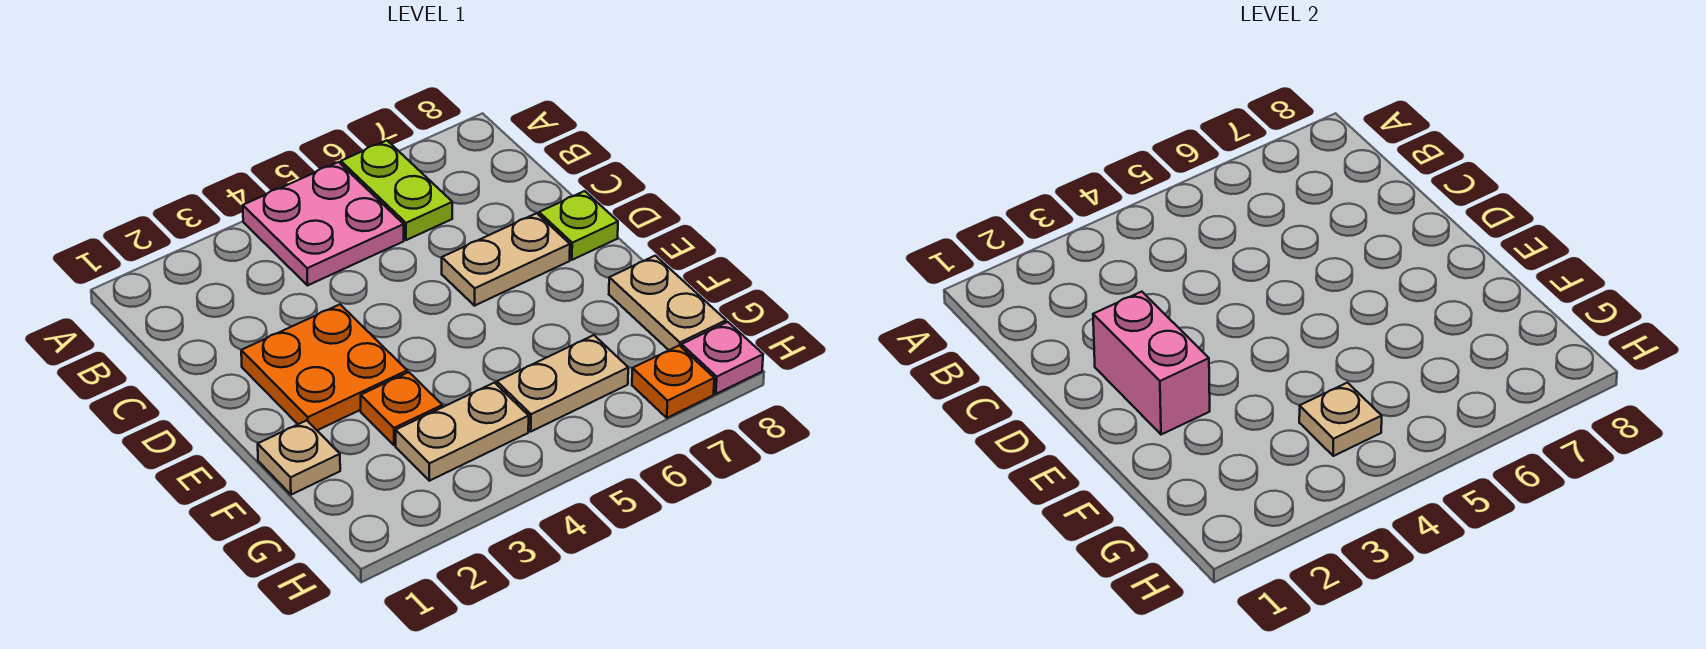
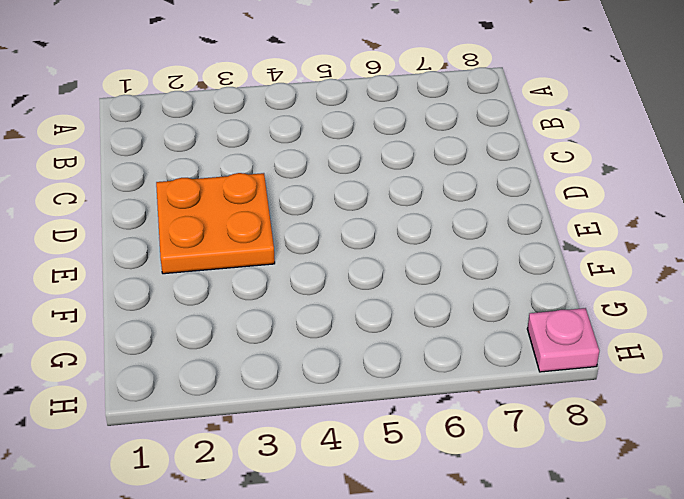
none -> pink plate A4:B5 level 1
none -> lime plate A6:B6 level 1
none -> tan plate D6:D7 level 1

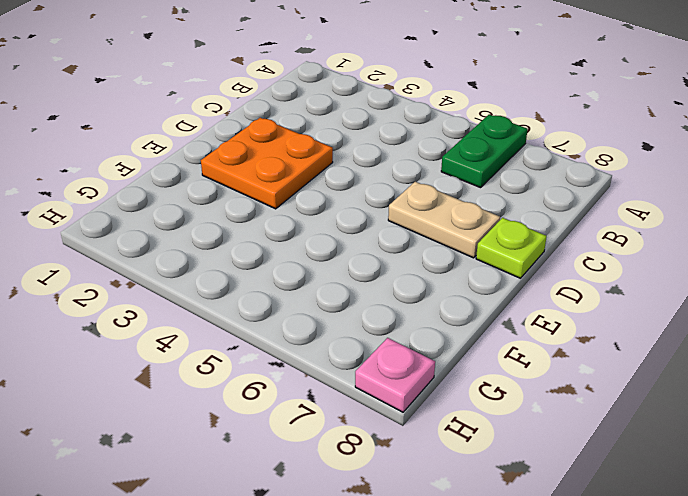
green plate A6:B6 level 1 -> lime plate A6:B6 level 1
none -> pink plate A4:B5 level 1
none -> tan plate F1 level 1
none -> orange plate F3 level 1

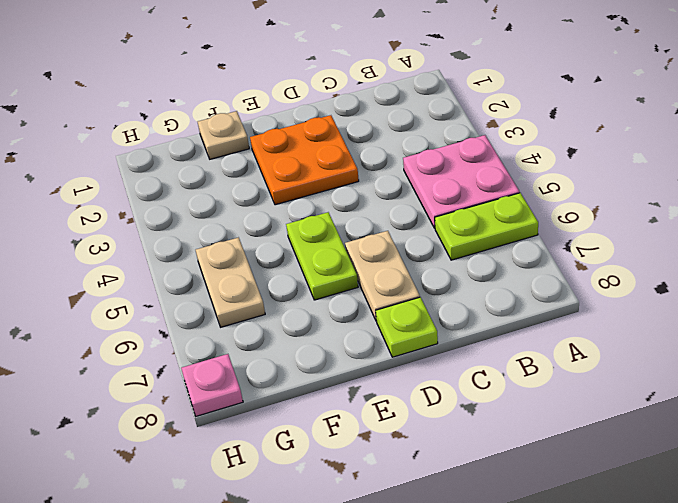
lime plate E5:E6 level 1 -> none
none -> orange plate F3 level 1
none -> tan plate F8:G8 level 1
none -> tan plate G3:G4 level 1

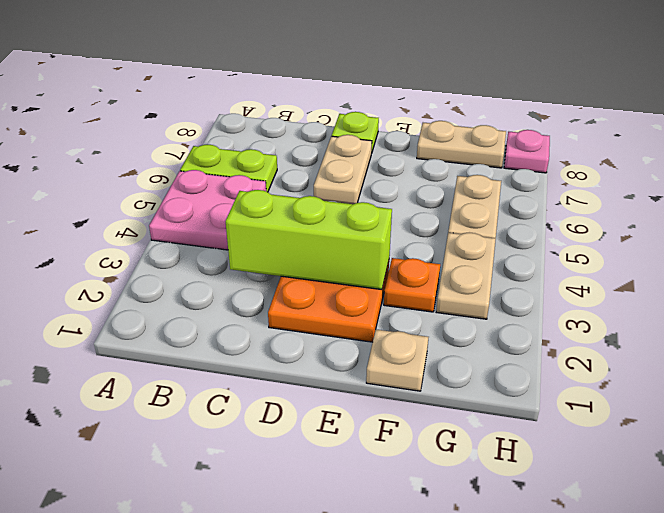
lime brick C3:E3 level 2 -> none
none -> orange plate H7 level 1
none -> pink brick D2:E2 level 2
none -> tan plate G4 level 2

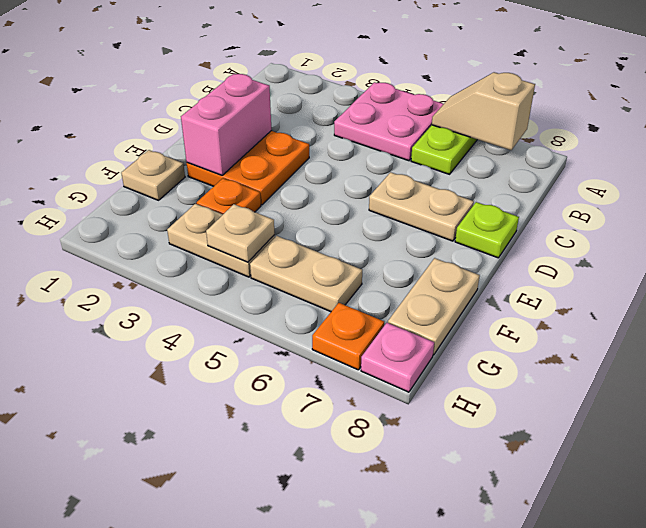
tan slope A6:A7 level 2 top 7 -> none

